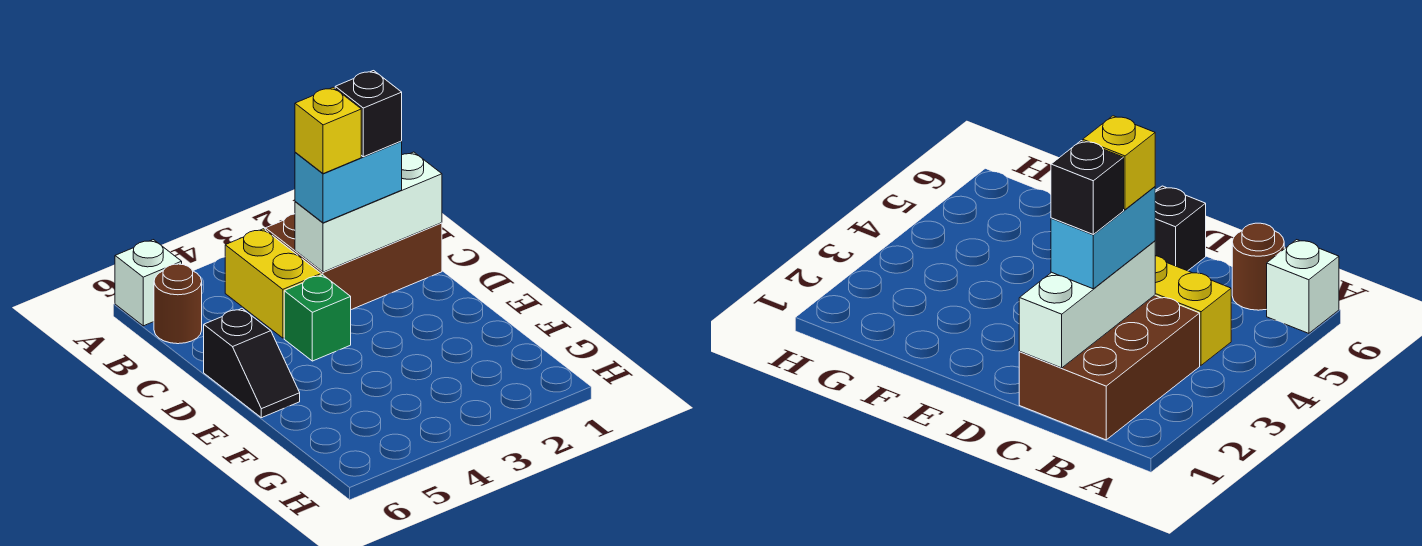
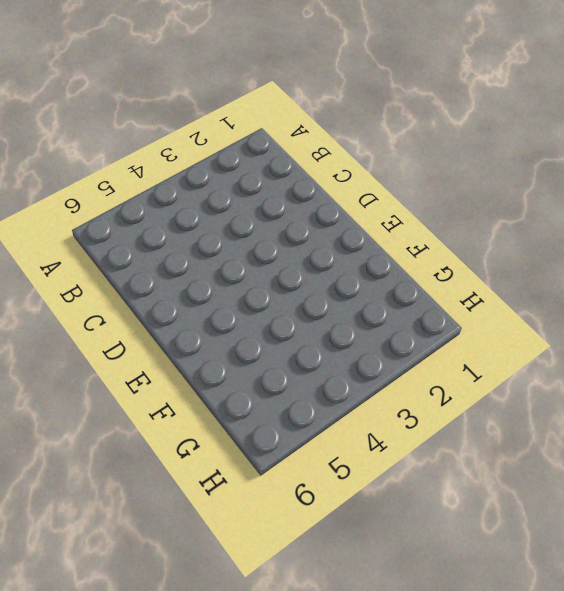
none -> white brick A6 level 1
none -> brown brick B1:C3 level 1

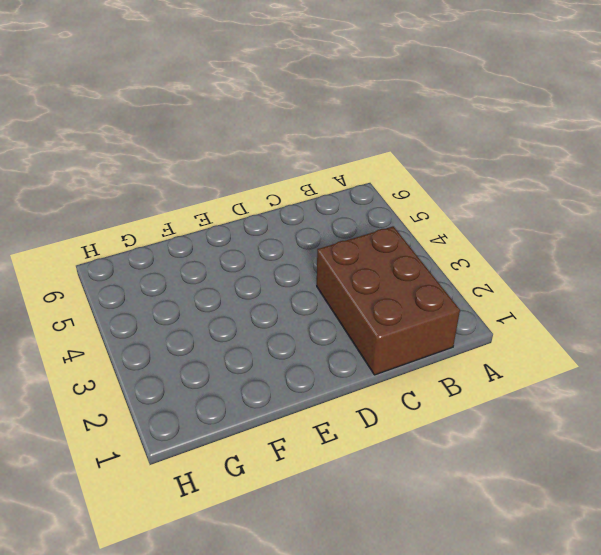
none -> white brick A6 level 1
none -> yellow brick B4:C4 level 1

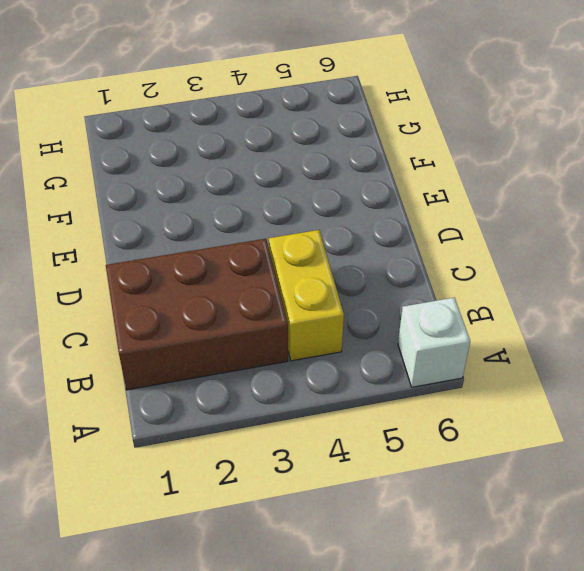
none -> brown round brick B6 level 1
none -> green brick D4 level 1

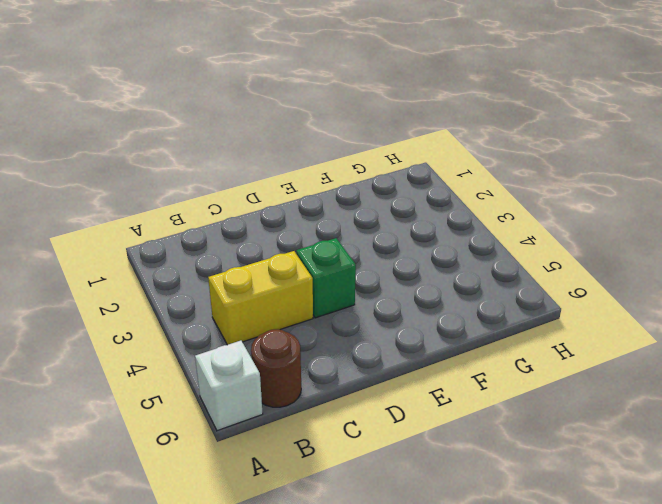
none -> brown brick B1:C3 level 1
none -> black slope D6:E6 level 1 top D

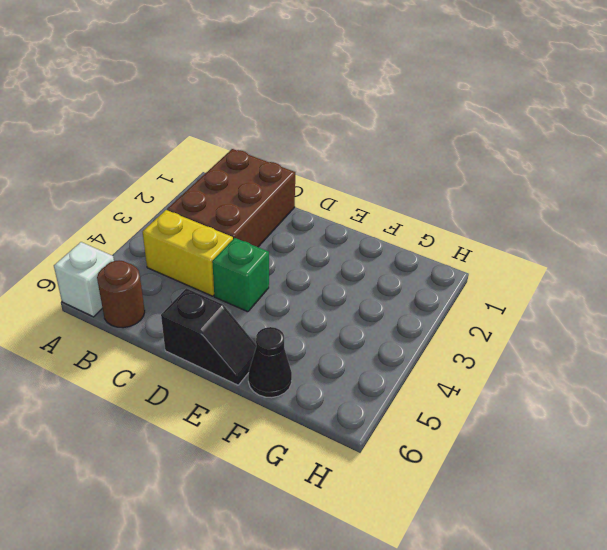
black cone F6 level 1 -> none
none -> white brick C1:C3 level 2
none -> cyan brick C2:C3 level 3

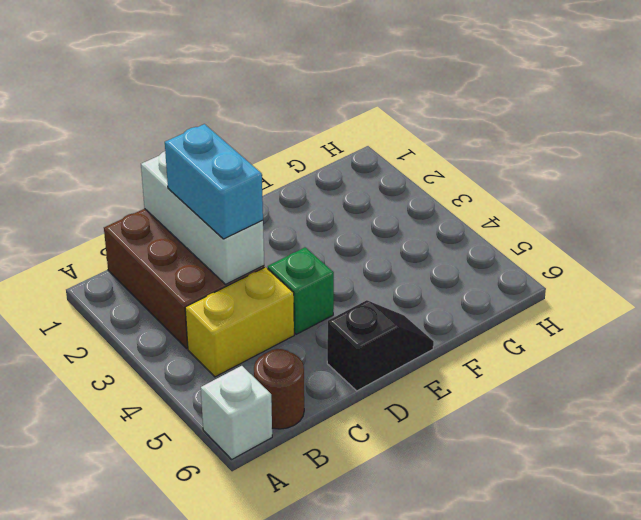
none -> black brick C2 level 4
none -> yellow brick C3 level 4

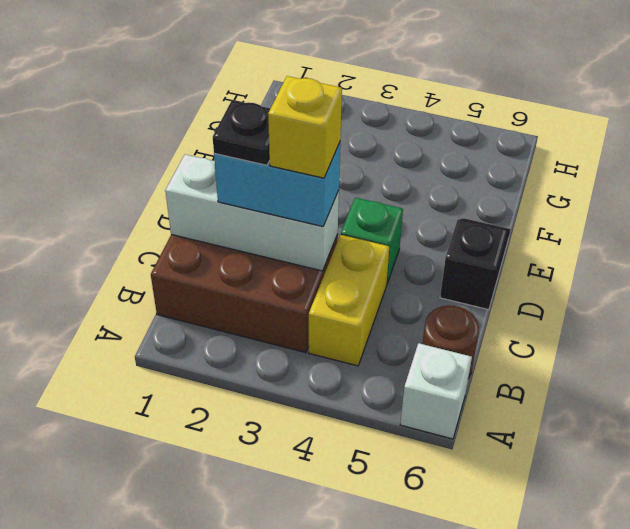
black plate C2 level 4 -> black brick C2 level 4

